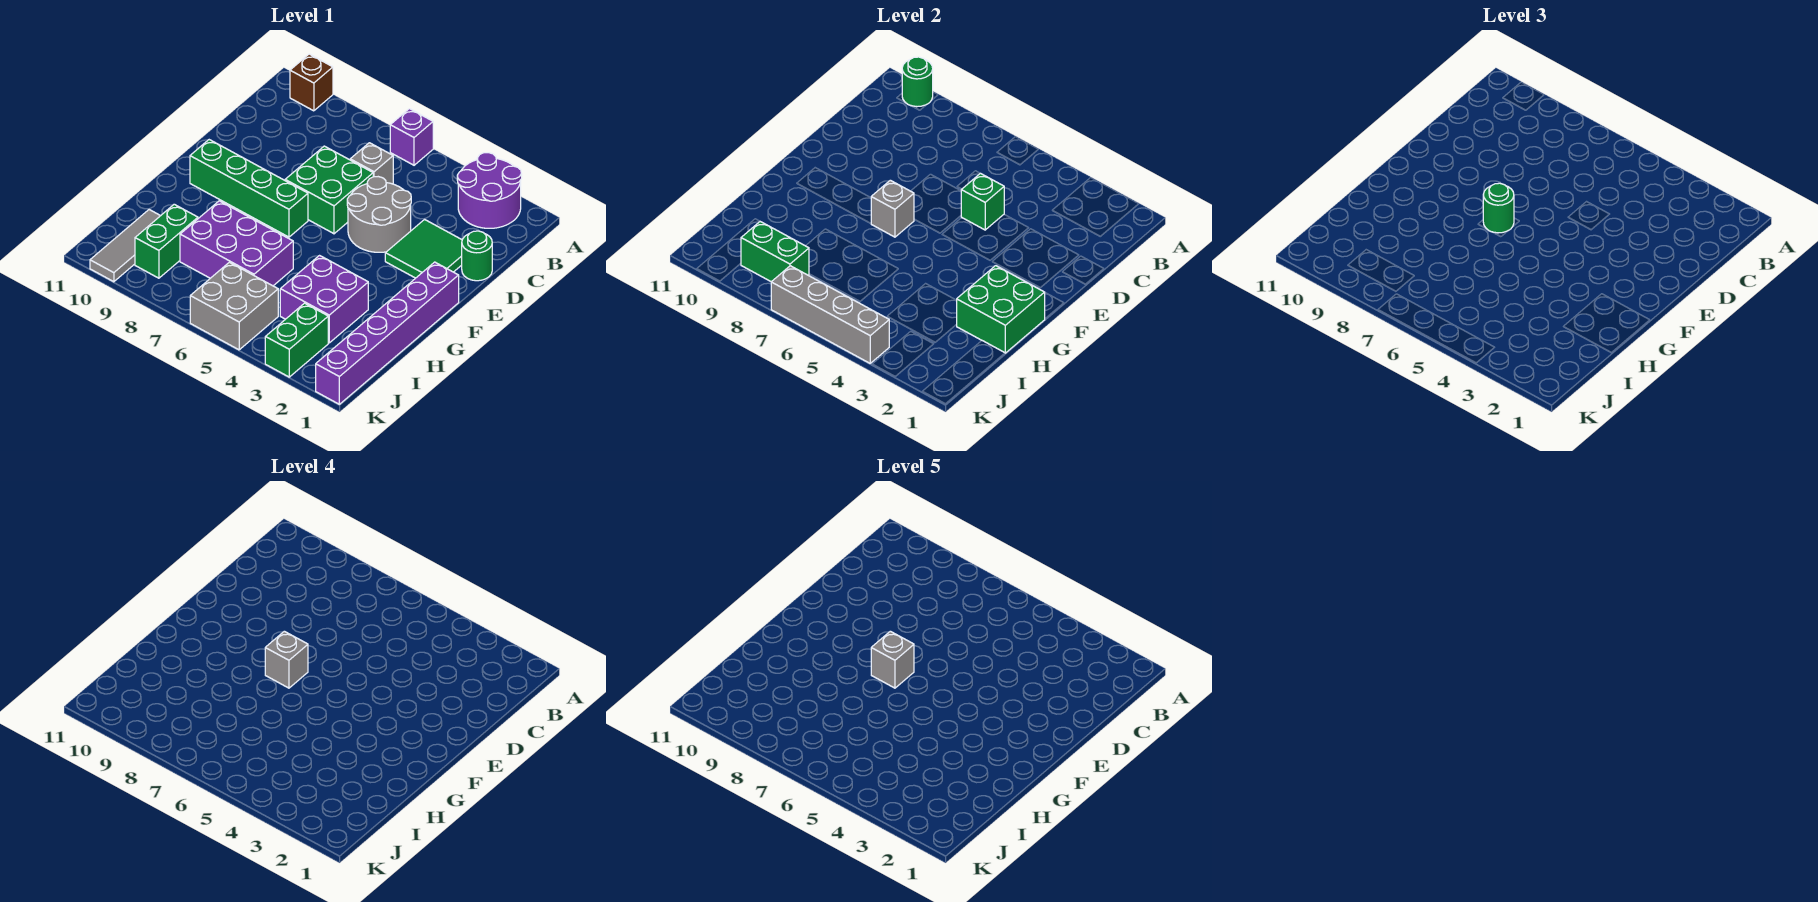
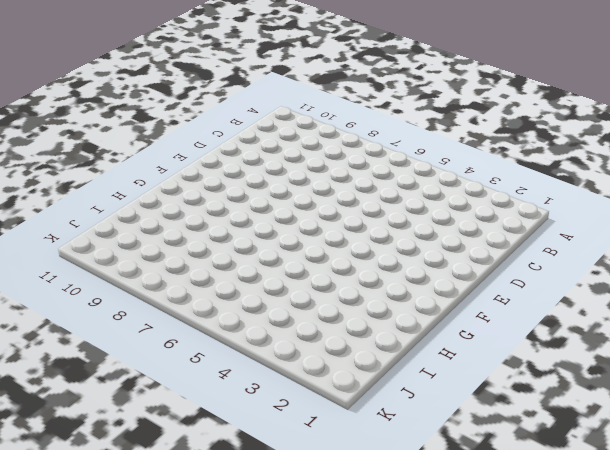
none -> purple round brick A2:B3 level 1
none -> purple brick A6 level 1
none -> brown brick A10 level 1

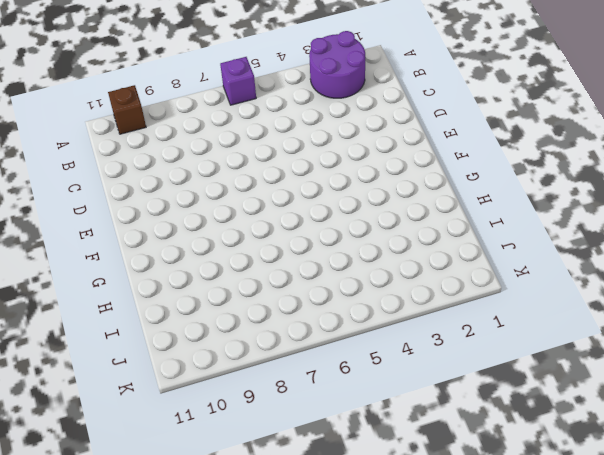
none -> grey brick C6 level 1
none -> green round brick D1 level 1
none -> green tile D2:E3 level 1

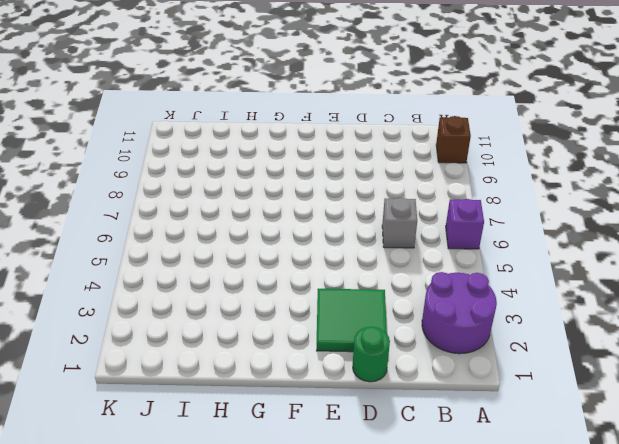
none -> grey round brick D4:E5 level 1
none -> green brick D6:E7 level 1
none -> purple brick F1:K1 level 1

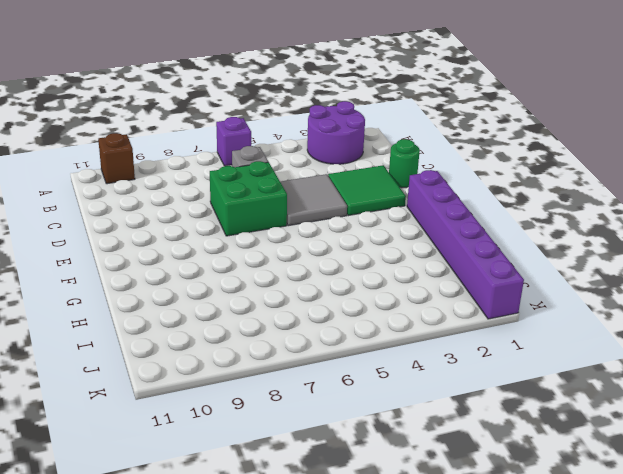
grey tile D4:E5 level 1 -> grey round brick D4:E5 level 1
none -> green brick F7:F10 level 1
none -> purple brick H3:I4 level 1
none -> purple brick H6:I8 level 1

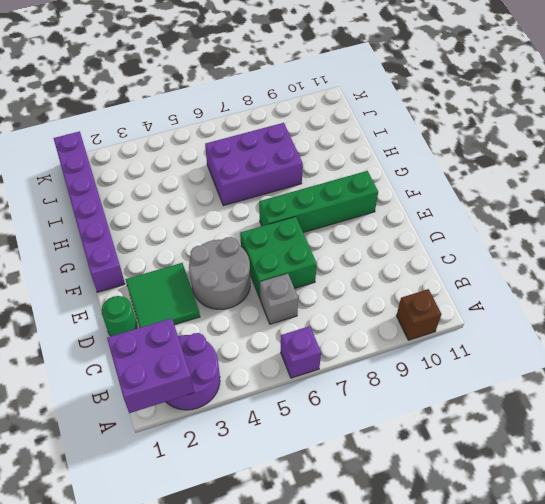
purple brick A1:B2 level 2 -> purple brick H3:I4 level 1
none -> green brick I9:J9 level 1
none -> grey tile I10:K10 level 1
none -> green brick J3:K3 level 1

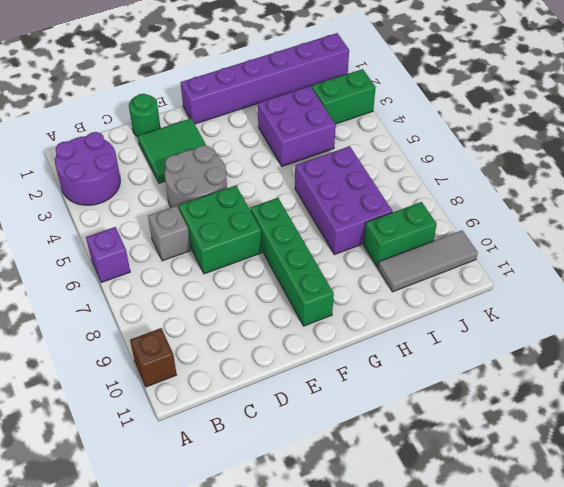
none -> grey brick J5:K6 level 1
none -> green round brick A10 level 2
none -> green brick D5 level 2

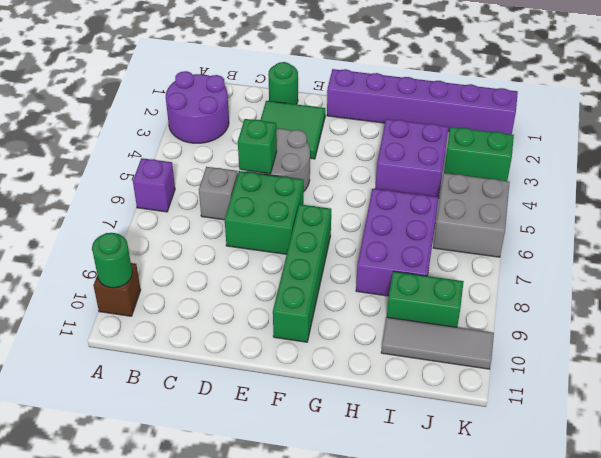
none -> grey brick F7 level 2
none -> green brick G1:H2 level 2
none -> green brick J8:J9 level 2

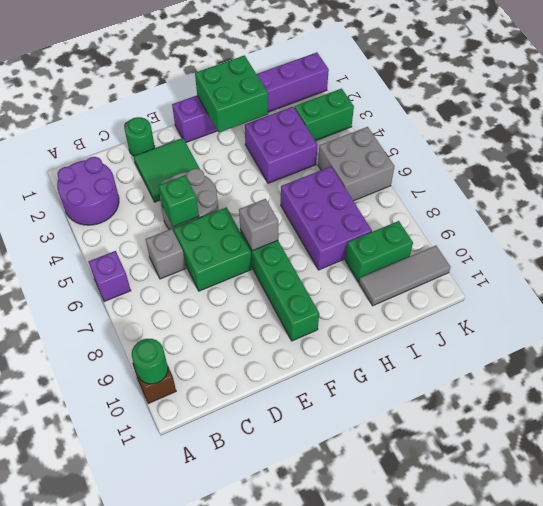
none -> green brick J8:J9 level 2
none -> grey brick K4:K7 level 2
none -> green round brick F7 level 3

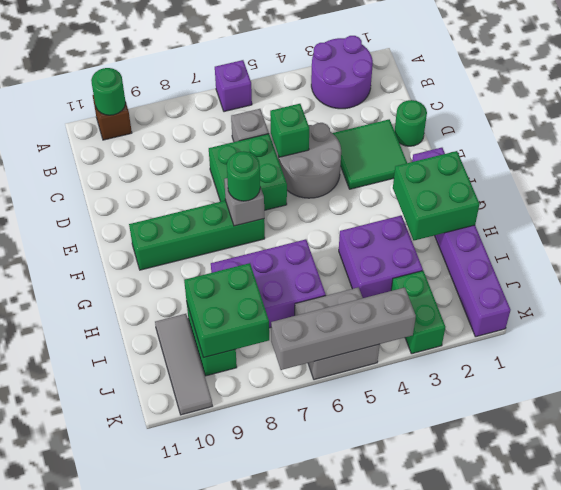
green brick I8:J9 level 2 -> green brick J8:J9 level 2
none -> grey brick F7 level 4
none -> grey brick F7 level 5

